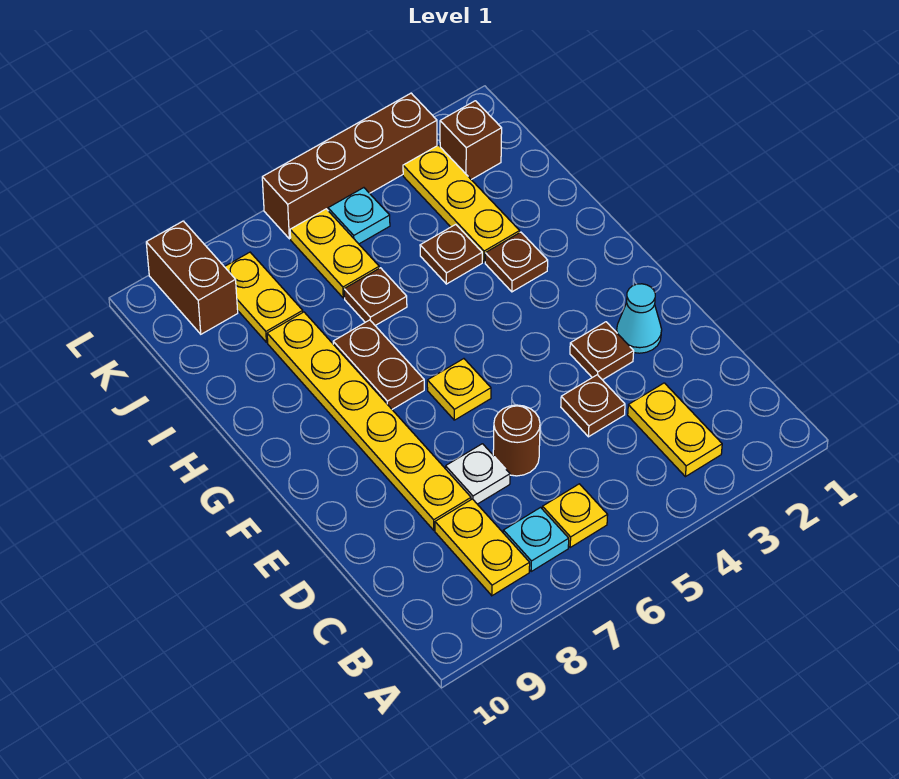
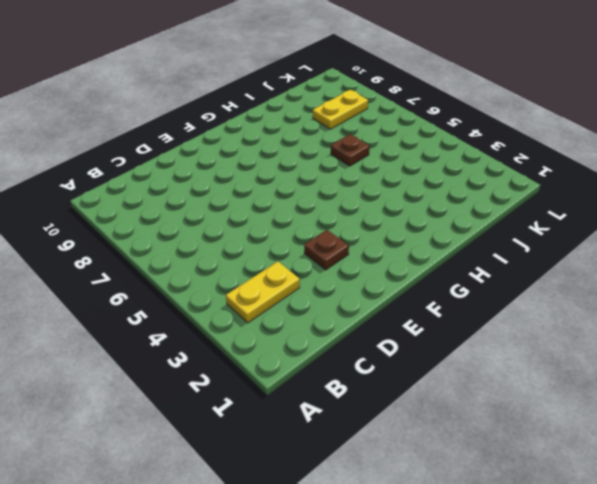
none -> yellow plate B6 level 1
none -> cyan plate B7 level 1
none -> yellow plate B8:C8 level 1

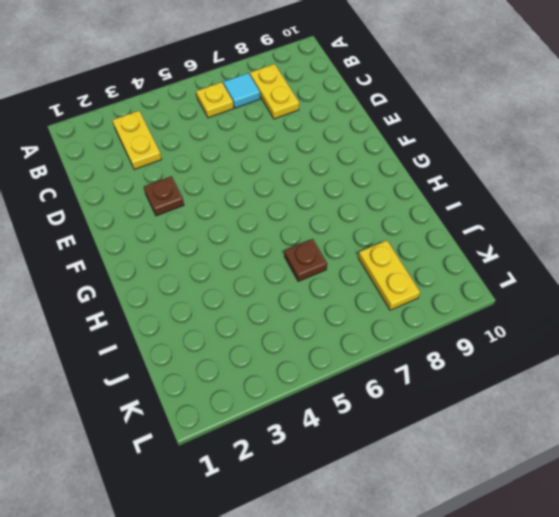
cyan tile B7 level 1 -> cyan plate B7 level 1
none -> brown plate D4 level 1
none -> brown round brick D6 level 1
none -> white plate D7 level 1

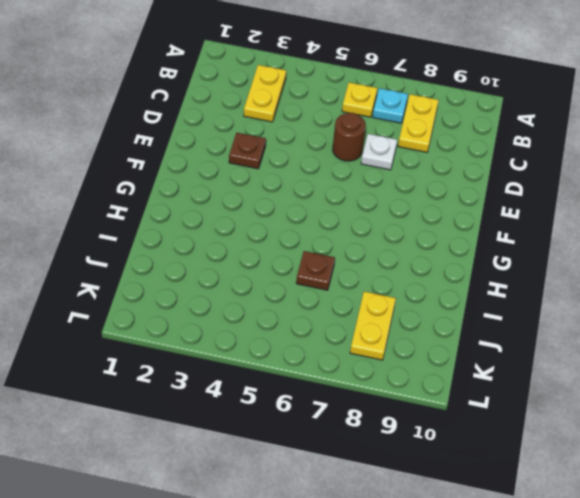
none -> brown plate D4 level 1
none -> yellow plate D8:I8 level 1
none -> cyan cone E2 level 1

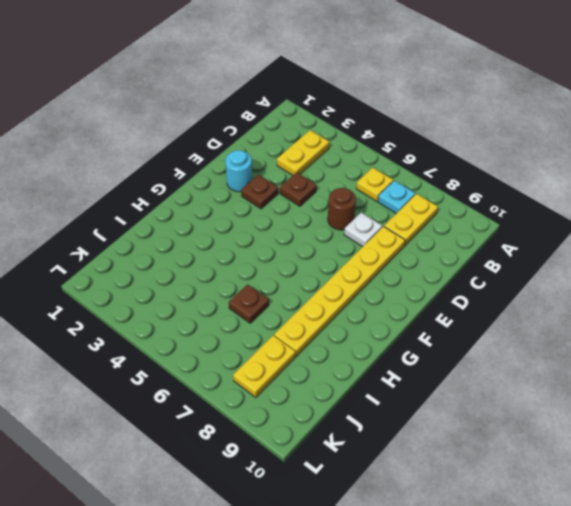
cyan round brick E2 level 1 -> cyan cone E2 level 1
none -> yellow plate F6 level 1
none -> brown plate G7:H7 level 1
none -> brown plate H3 level 1

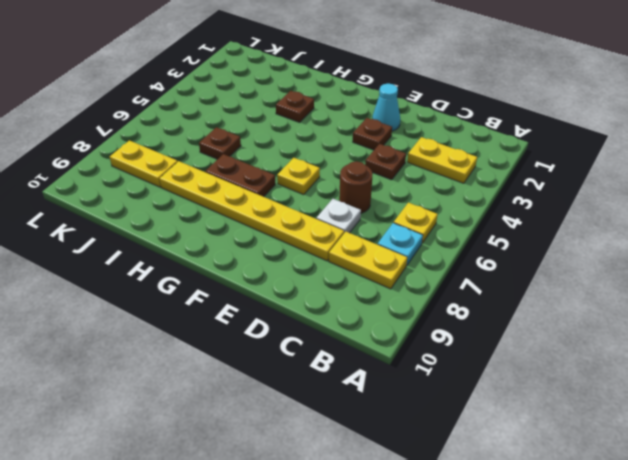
none -> yellow plate I3:K3 level 1
none -> brown plate I4 level 1
none -> yellow plate J6:K6 level 1

